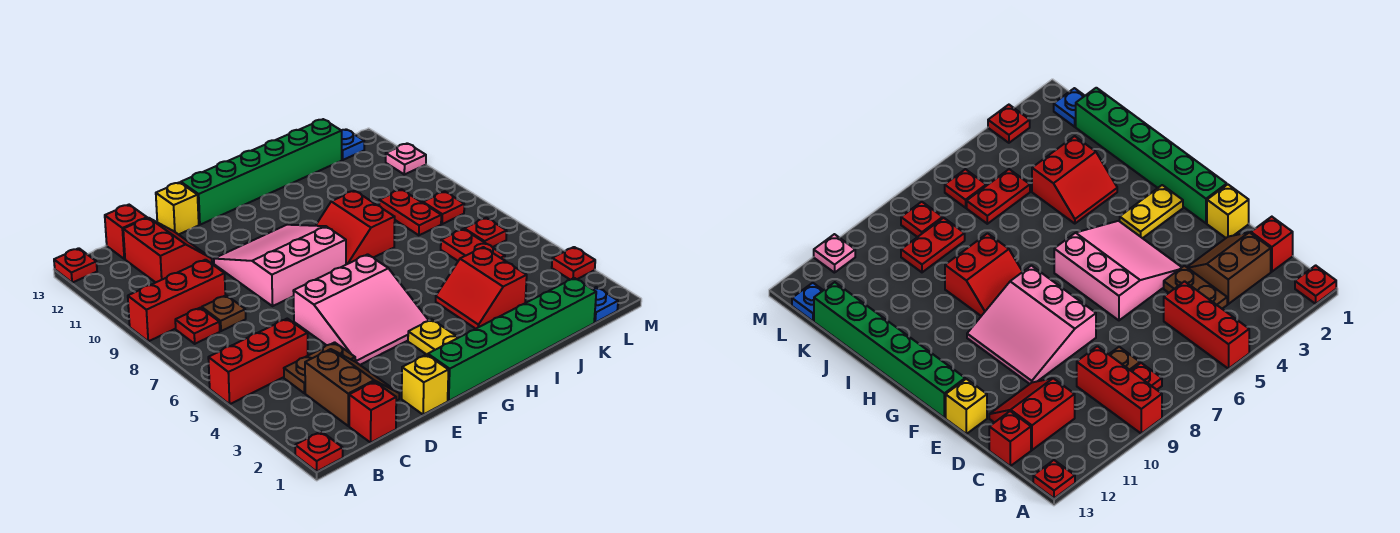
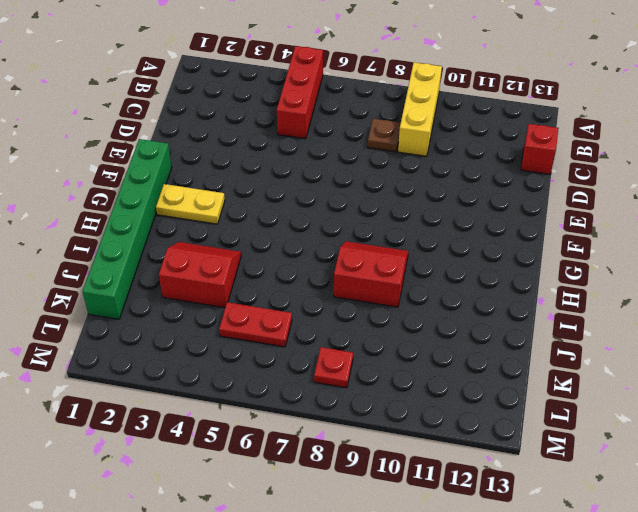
yellow brick A9:C9 level 1 -> red brick A9:C9 level 1
none -> red plate A1 level 1
none -> red plate A13 level 1
none -> red plate B8 level 1

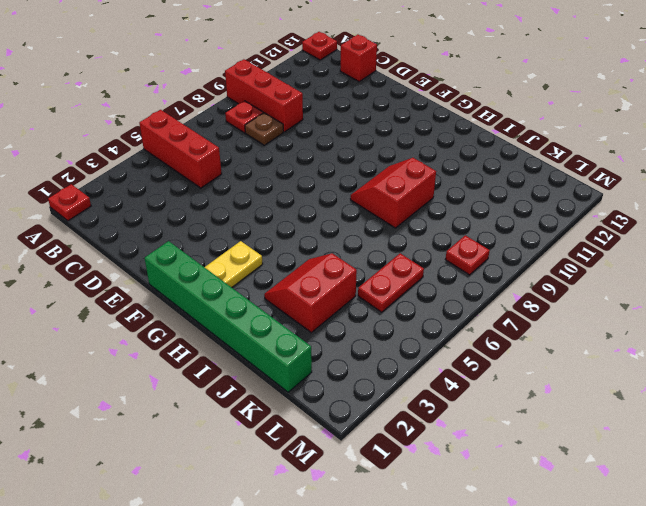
none -> red brick C1 level 1
none -> brown slope C2:D3 level 1 top C
none -> brown plate C4:D4 level 1

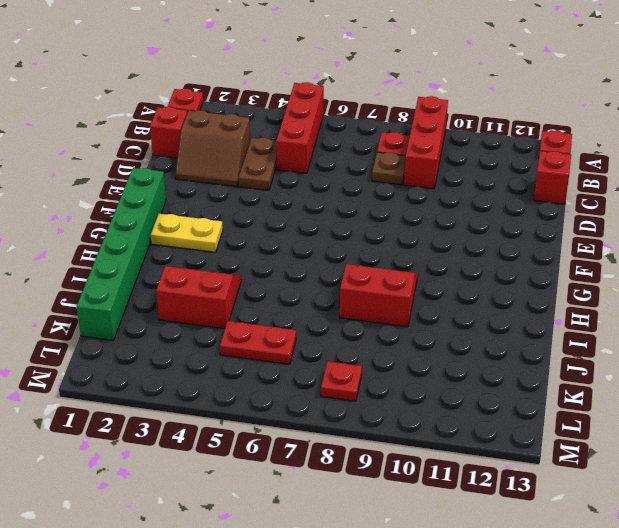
none -> red slope C11:D12 level 1 top C
none -> yellow brick E1 level 1
none -> pink slope E4:G6 level 1 top 6

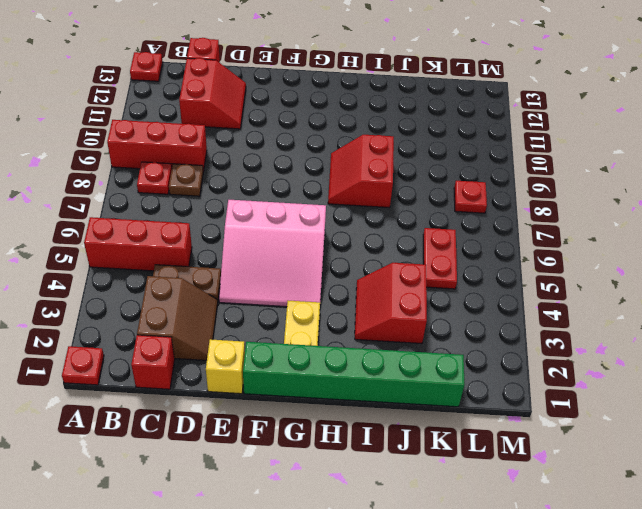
none -> pink slope E8:G10 level 1 top 8
none -> yellow brick E13 level 1
none -> green brick F13:K13 level 1

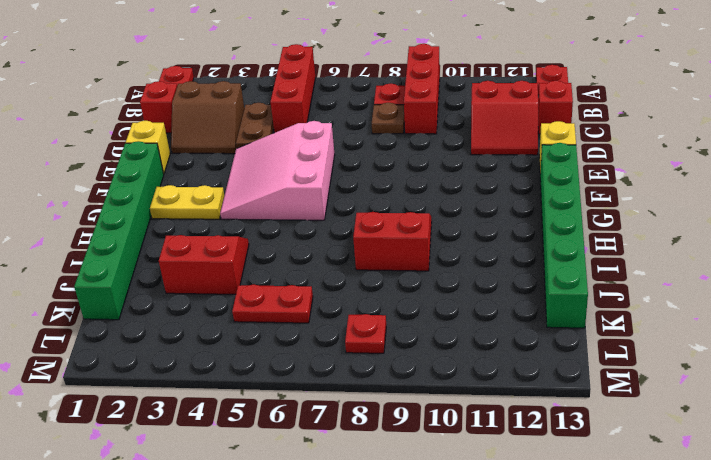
none -> pink slope E8:G10 level 1 top 8
none -> red plate K8:K9 level 1
none -> blue plate L1 level 1

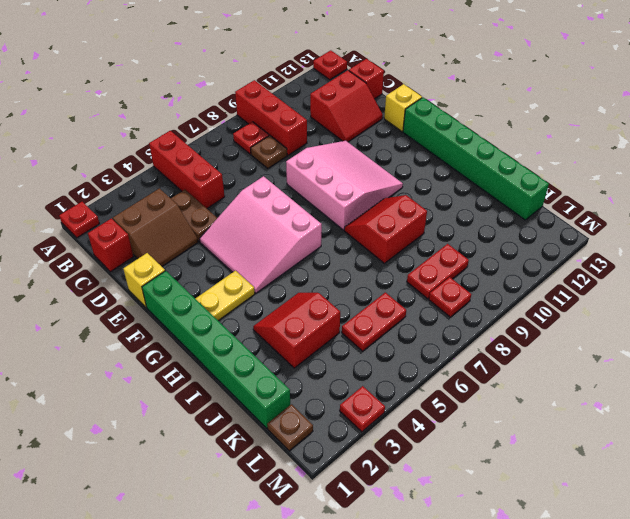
brown plate L1 level 1 -> blue plate L1 level 1
none -> red plate L6 level 1
none -> blue plate L13 level 1
none -> pink plate M11 level 1

